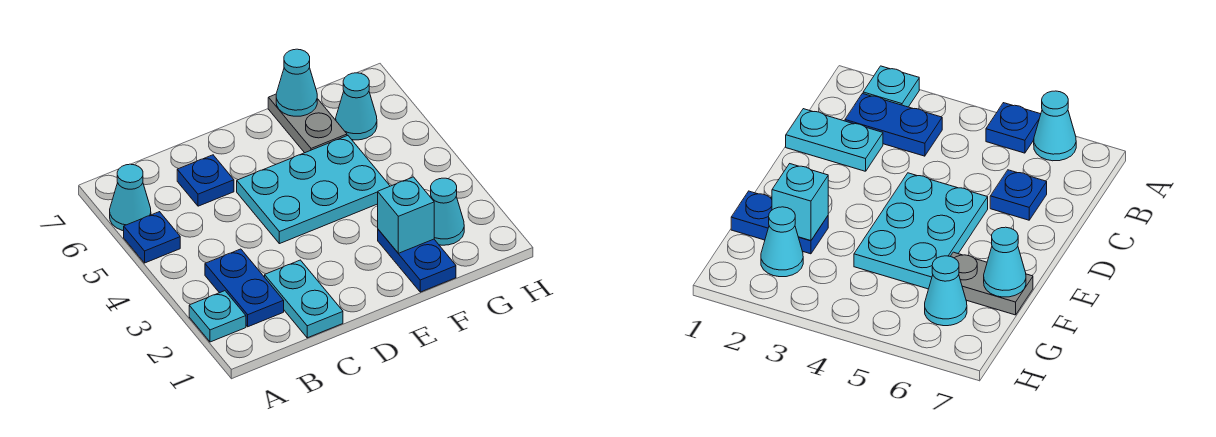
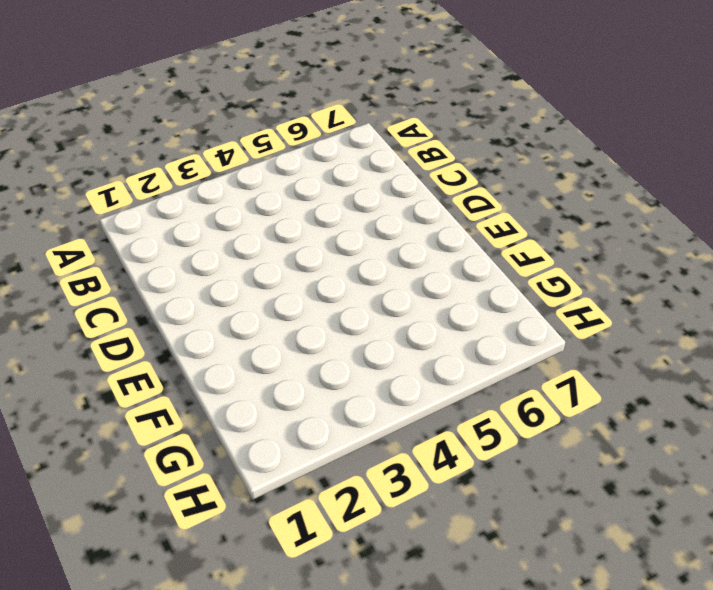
none -> cyan plate A2 level 1
none -> blue plate A5 level 1
none -> cyan cone A6 level 1

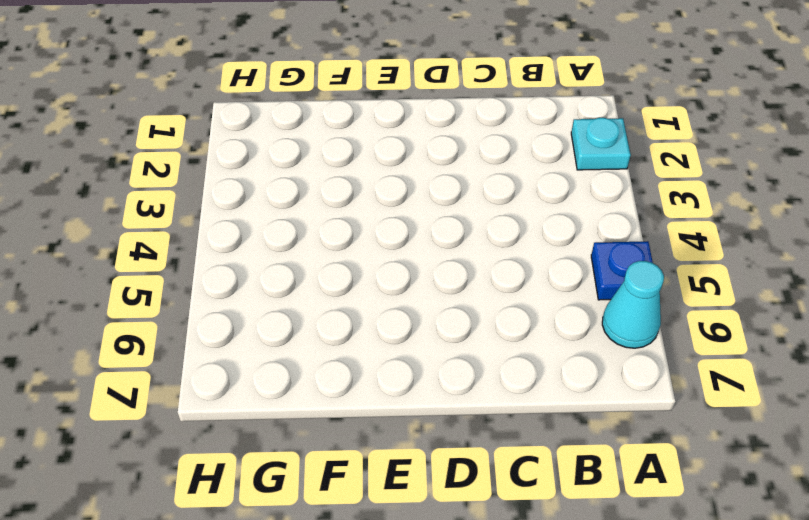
none -> blue plate B2:B3 level 1
none -> cyan plate C1:C2 level 1
none -> blue plate C6 level 1

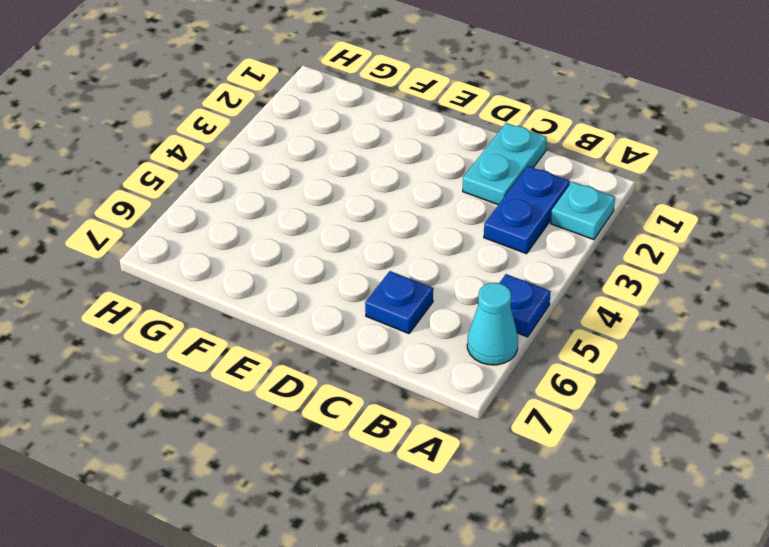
none -> cyan plate D4:F5 level 1
none -> blue plate F1:F2 level 1
none -> grey plate F6:F7 level 1

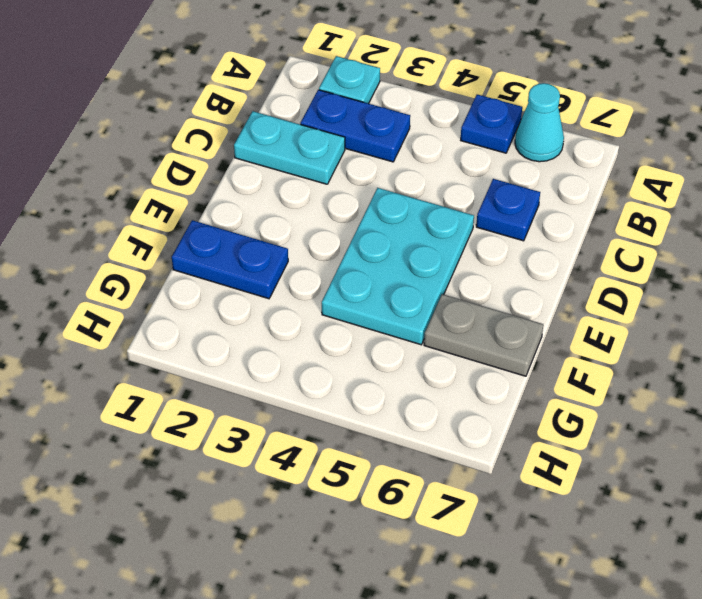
none -> cyan cone G2 level 1
none -> cyan cone G6 level 1
none -> cyan brick F2 level 2

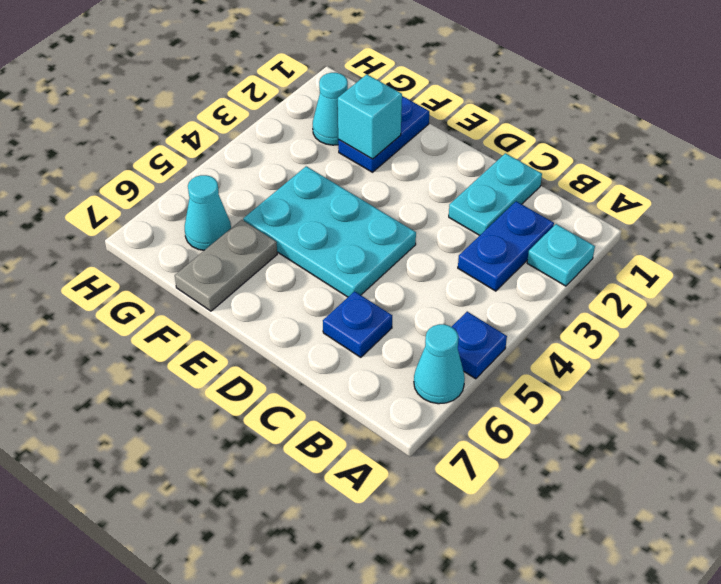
none -> cyan cone F7 level 2

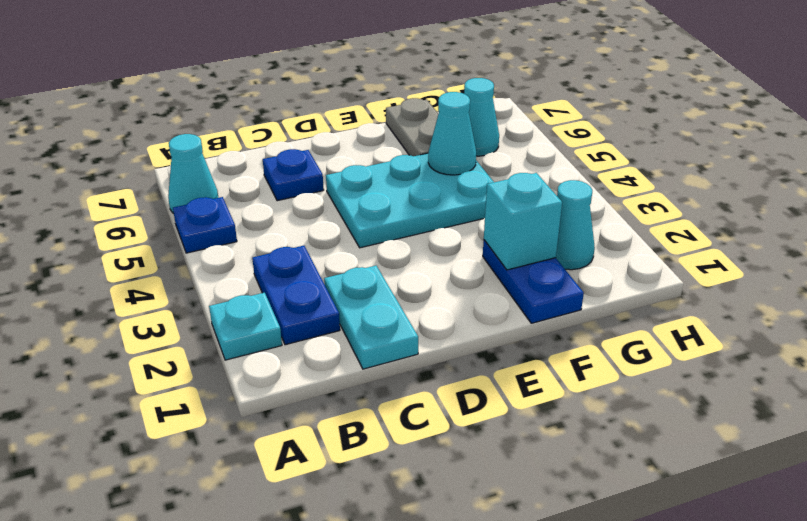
cyan cone F5 level 2 -> cyan cone F7 level 2

